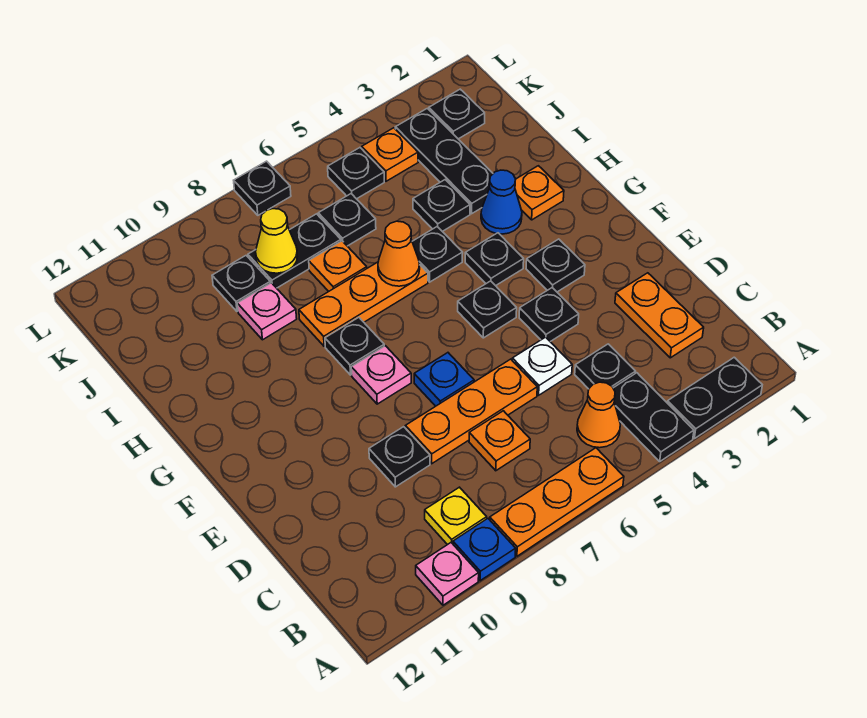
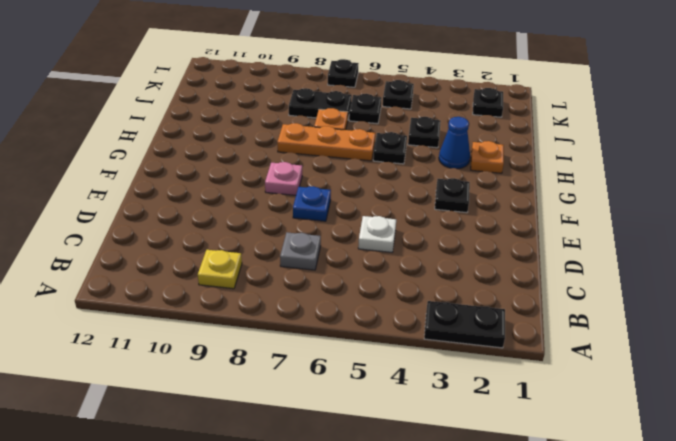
grey plate C7 level 1 -> orange plate C7 level 1
none -> black plate A4:B4 level 1
none -> orange plate A6:A8 level 1
none -> blue plate A9 level 1
none -> pink plate A10 level 1

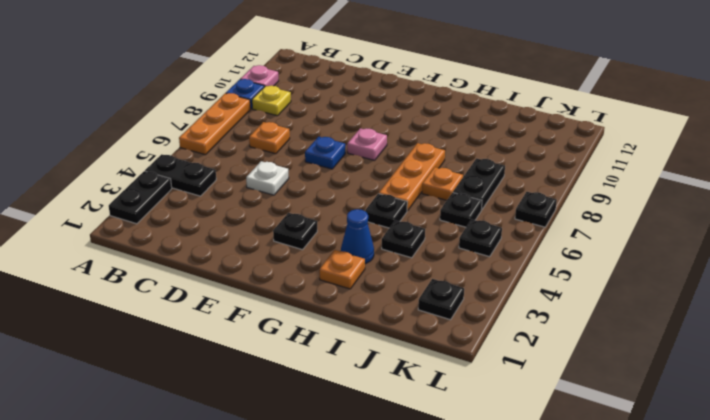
none -> orange cone B5 level 1
none -> orange plate C2:D2 level 1
none -> black plate C4 level 1
none -> orange plate D6:D8 level 1

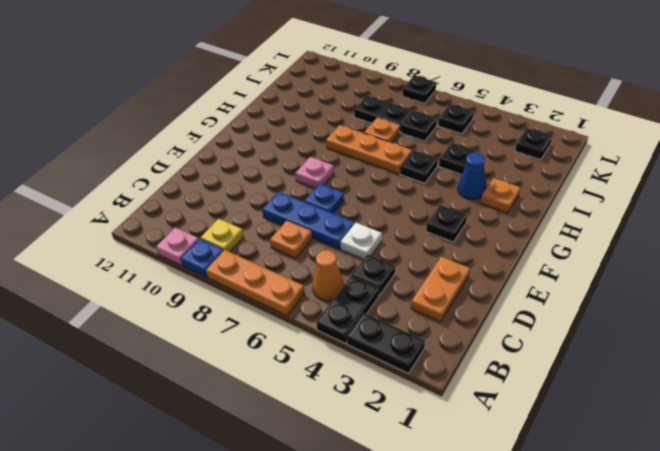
blue plate D6:D8 level 1 -> orange plate D6:D8 level 1
none -> black plate D9 level 1
none -> black plate E4 level 1
none -> black plate F5 level 1
none -> black plate G4 level 1

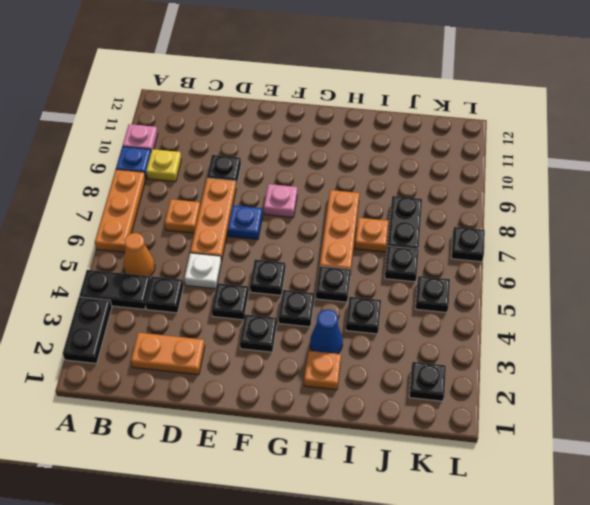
none -> black plate G8 level 1
none -> black plate I3:K3 level 1
none -> pink plate I9 level 1
none -> black plate J9 level 1

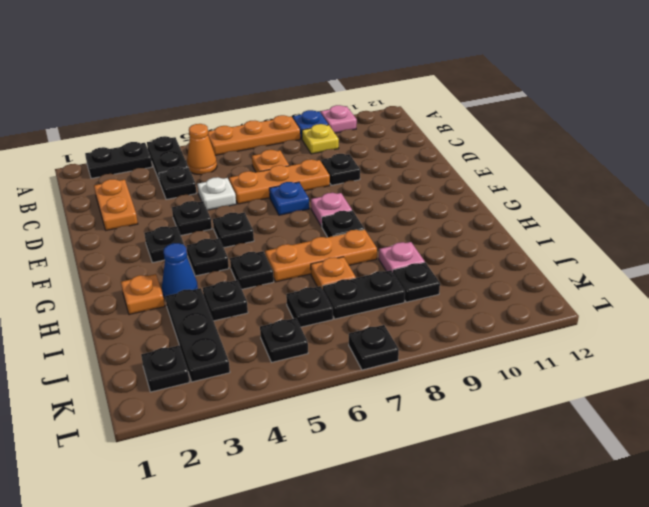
none -> orange plate K4 level 1
none -> orange cone H6 level 2
none -> yellow cone J8 level 2

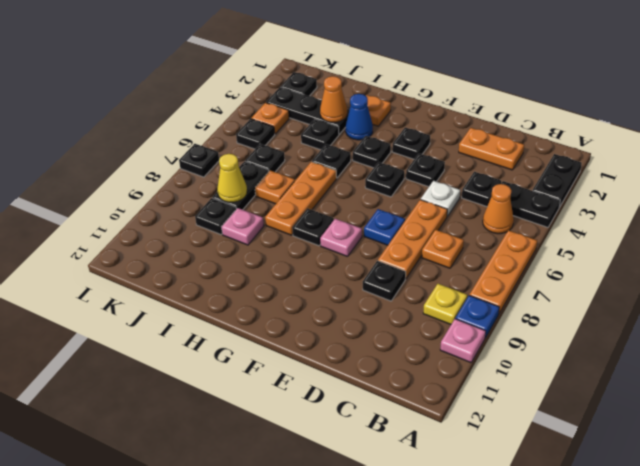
orange cone I3 level 2 -> orange cone H6 level 2

